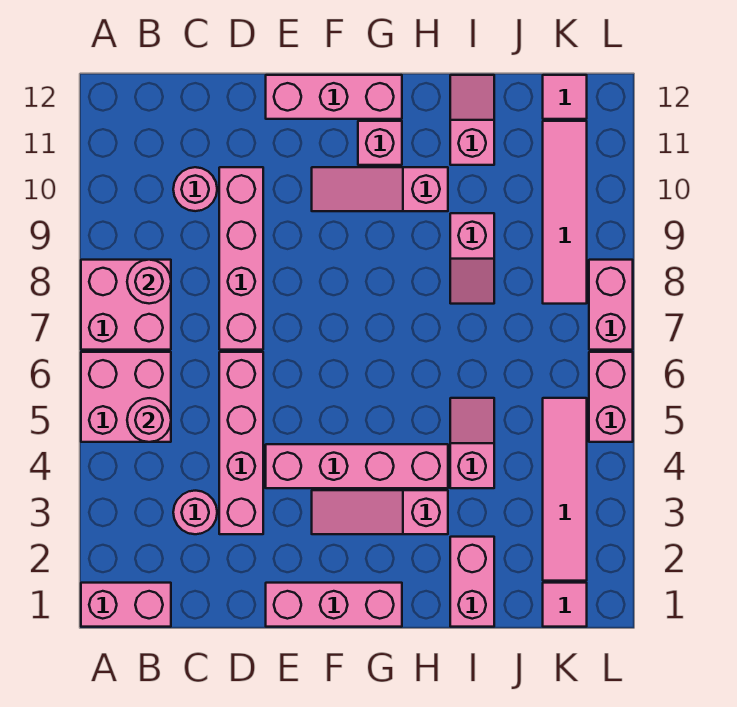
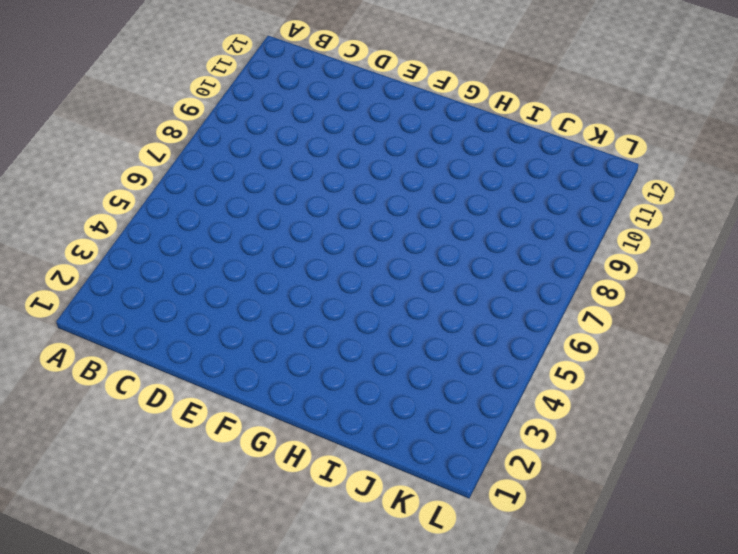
none -> pink brick A1:B1 level 1
none -> pink brick A5:B6 level 1
none -> pink brick A7:B8 level 1

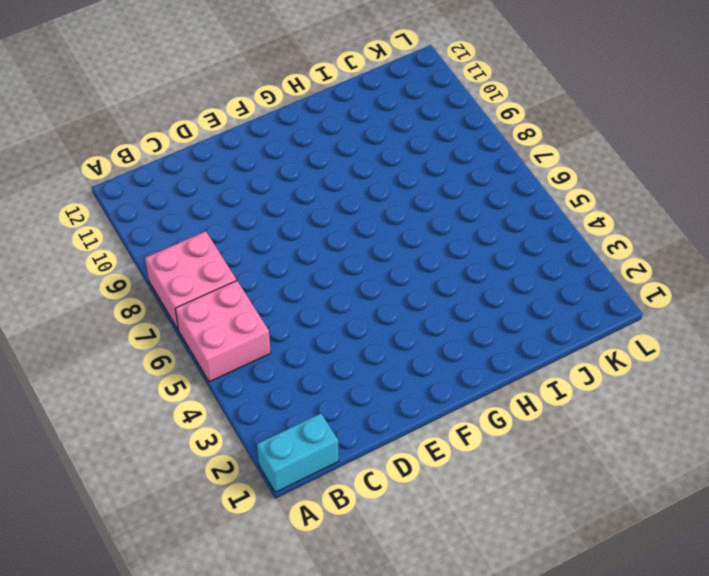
cyan brick A1:B1 level 1 -> pink brick A1:B1 level 1
none -> pink round brick C3 level 1
none -> pink round brick C10 level 1
none -> pink brick D3:D6 level 1

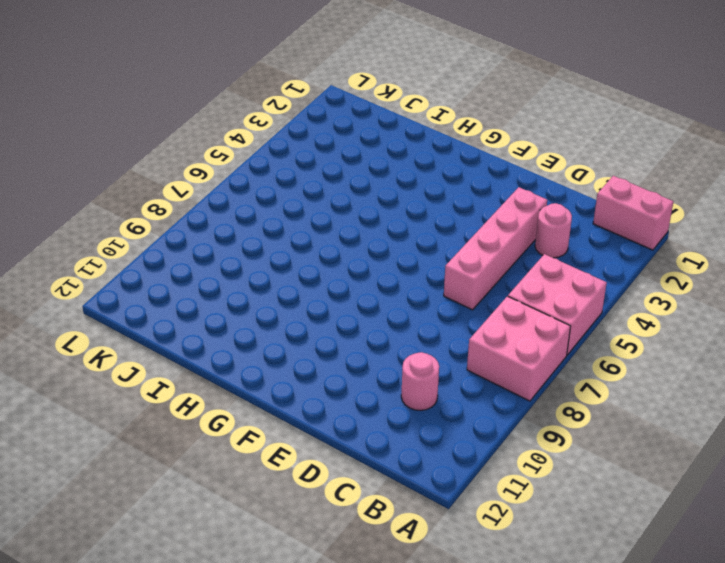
none -> pink brick D7:D10 level 1
none -> pink brick E1:G1 level 1
none -> pink brick E4:H4 level 1

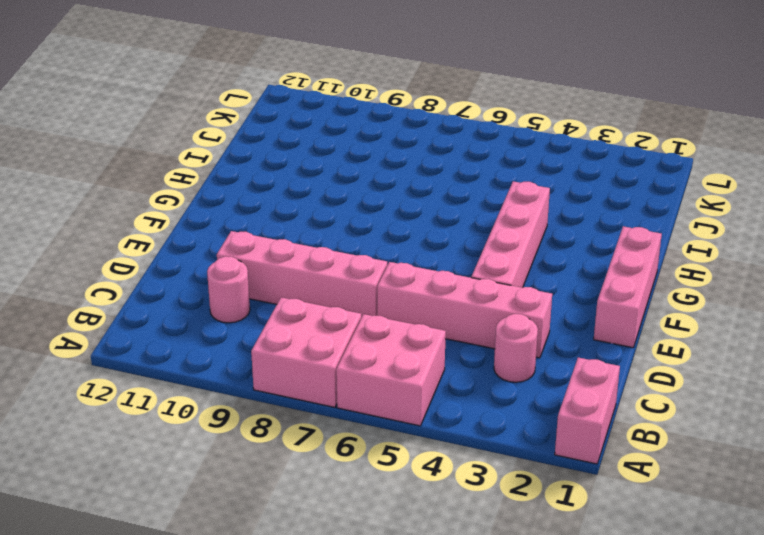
none -> pink brick E12:G12 level 1
none -> pink slope F3:H3 level 1 top H
none -> pink slope F10:H10 level 1 top H

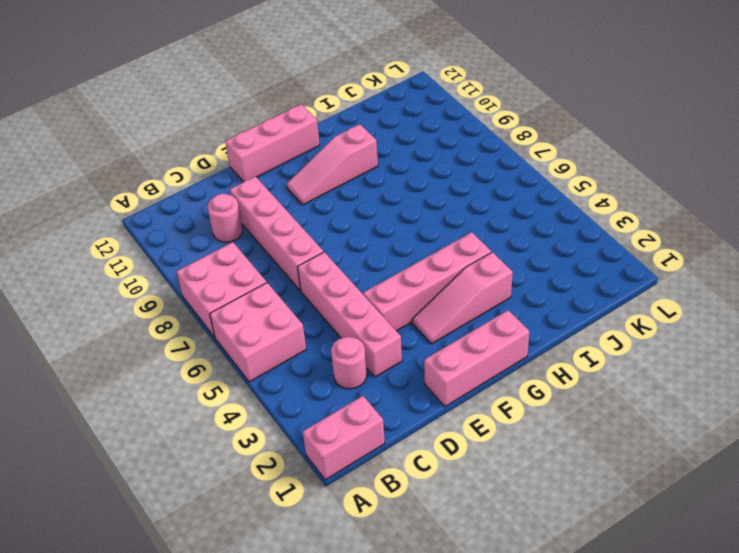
none -> pink brick G11 level 1
none -> pink brick I1:I2 level 1
none -> pink slope I4:I5 level 1 top 4

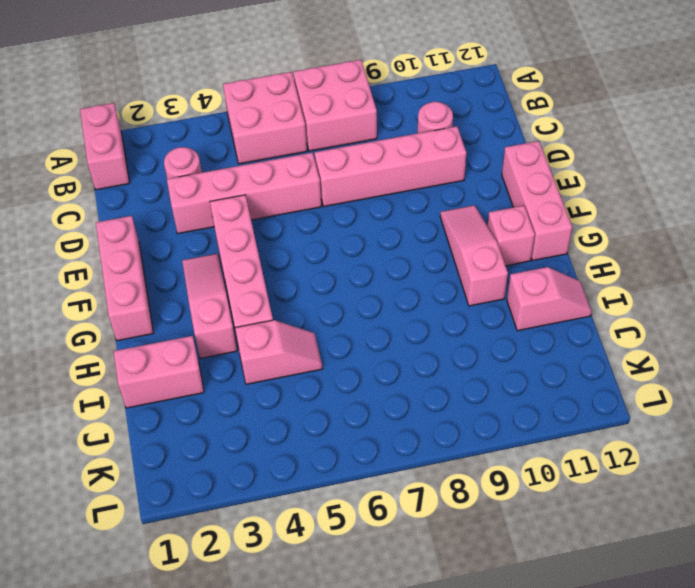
none -> pink slope I8:I9 level 1 top 9
none -> pink tile K1 level 1
none -> pink tile K2:K5 level 1

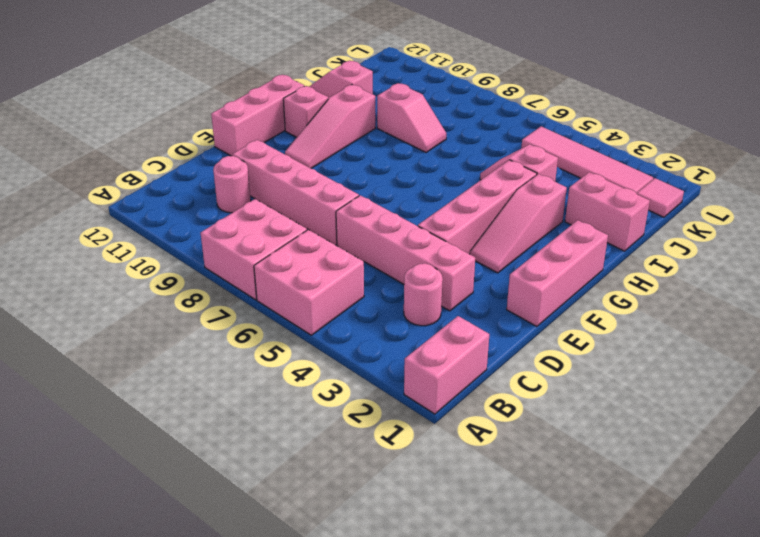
none -> pink tile K8:K11 level 1
none -> pink tile K12 level 1
none -> pink brick L5:L6 level 1

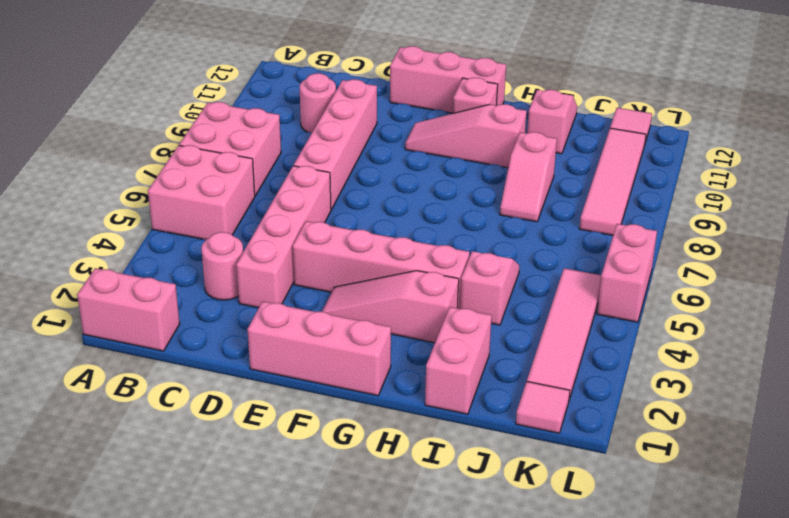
none -> pink brick L7:L8 level 1
none -> pink round brick B5 level 2
none -> pink round brick B8 level 2

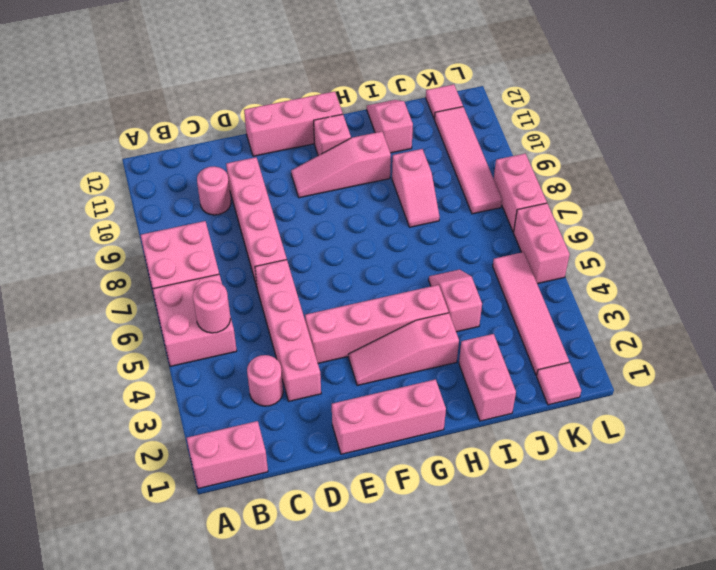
none -> pink round brick B8 level 2

